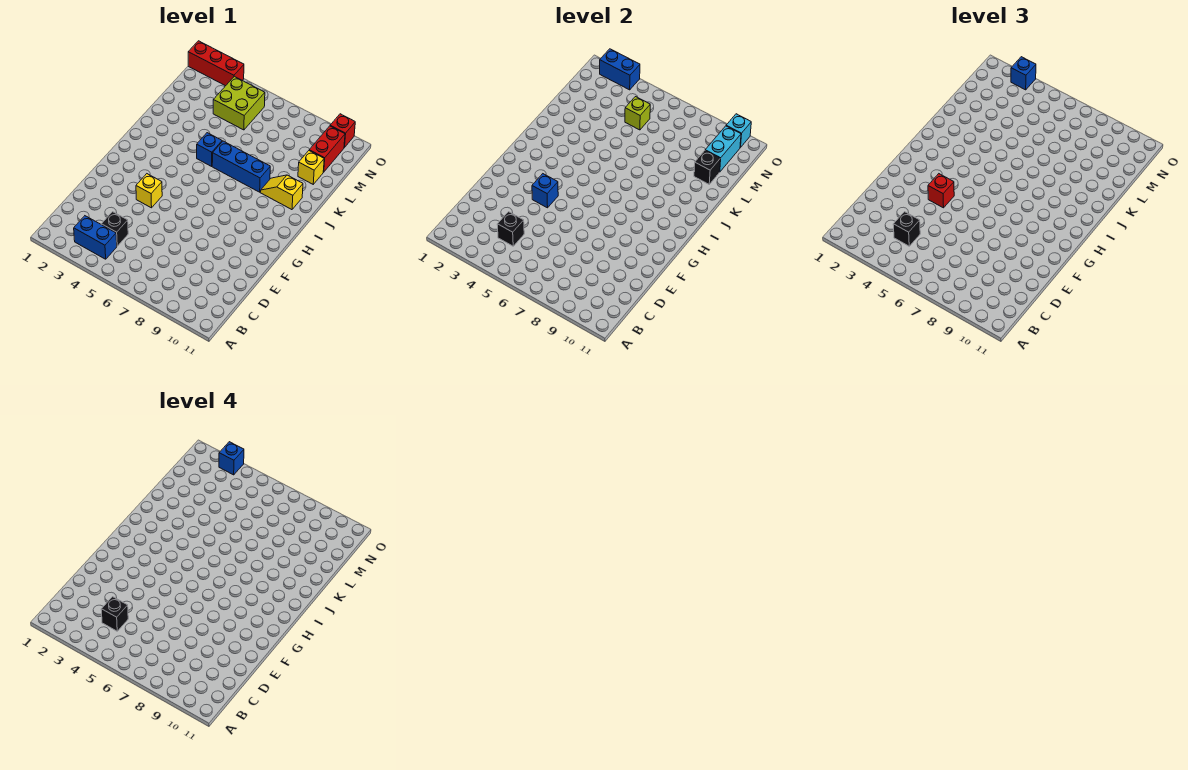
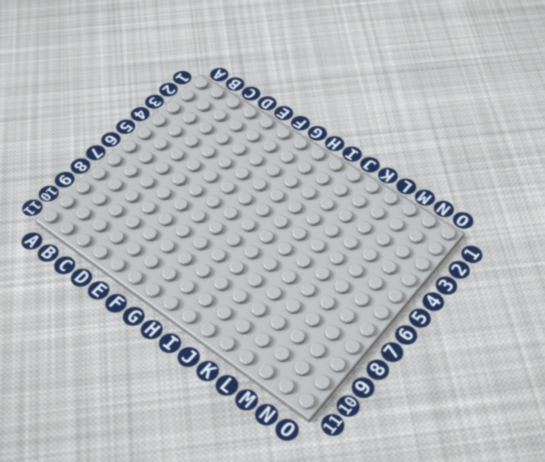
none -> blue brick B3:B4 level 1
none -> black brick C4 level 1
none -> yellow brick F4 level 1

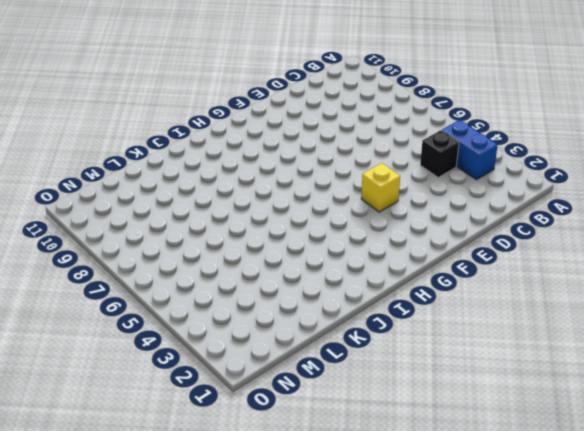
none -> blue brick J5 level 1
none -> blue brick J6:J8 level 1
none -> yellow slope J9:J10 level 1 top 10

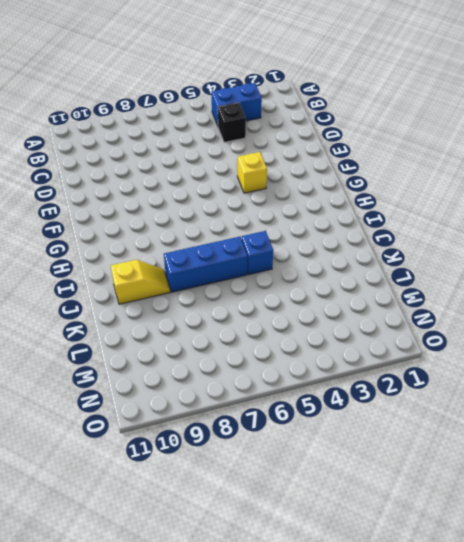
none -> yellow brick L10 level 1
none -> lime brick M4:N5 level 1
none -> red brick M10:N10 level 1

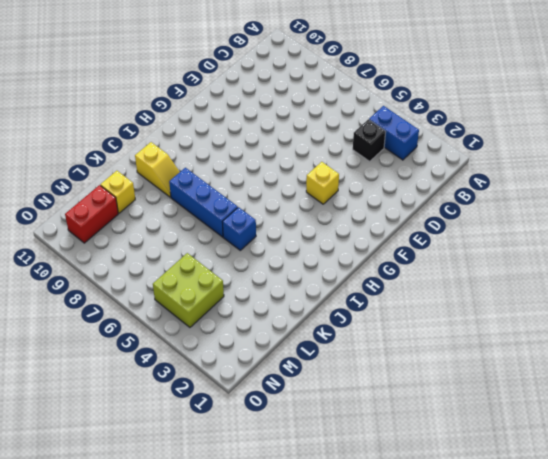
none -> red brick O1:O3 level 1
none -> red brick O10 level 1
none -> black brick C4 level 2

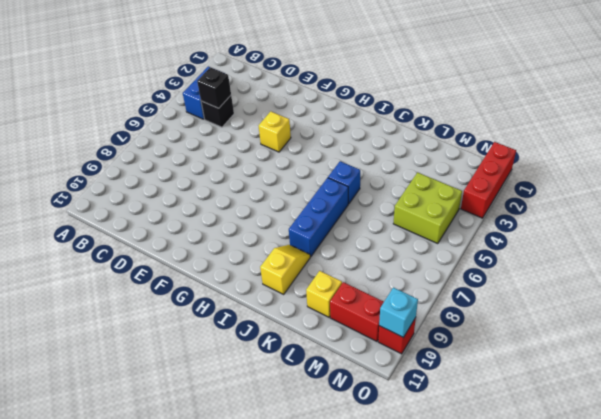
none -> blue brick F4 level 2
none -> black brick L10 level 2
none -> lime brick M5 level 2

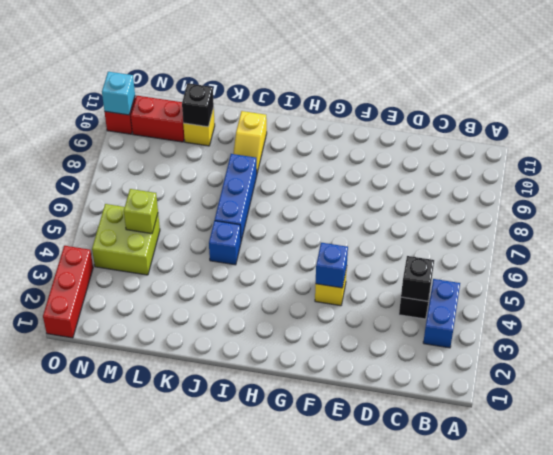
none -> cyan brick M10:N10 level 2
none -> blue brick O2:O3 level 2
none -> black brick C4 level 3

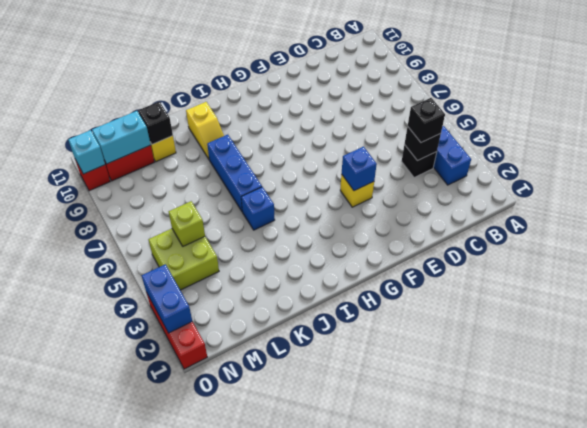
none -> red brick F4 level 3
none -> blue brick O3 level 3
none -> black brick C4 level 4

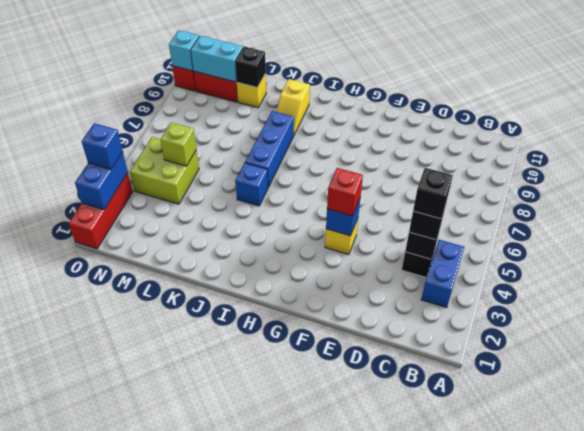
none -> blue brick O3 level 4

